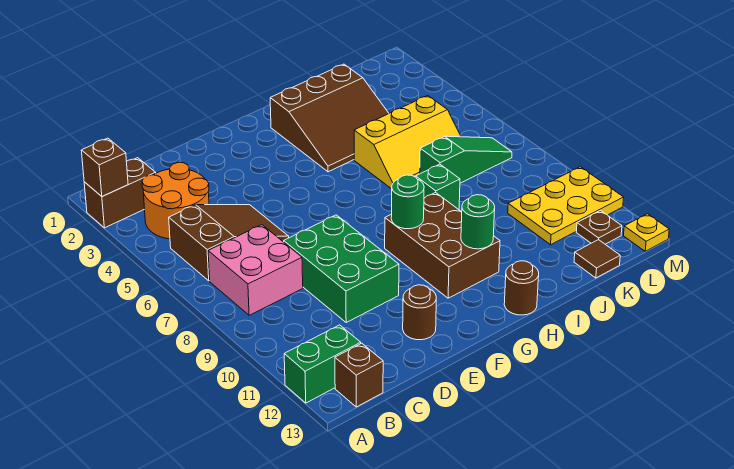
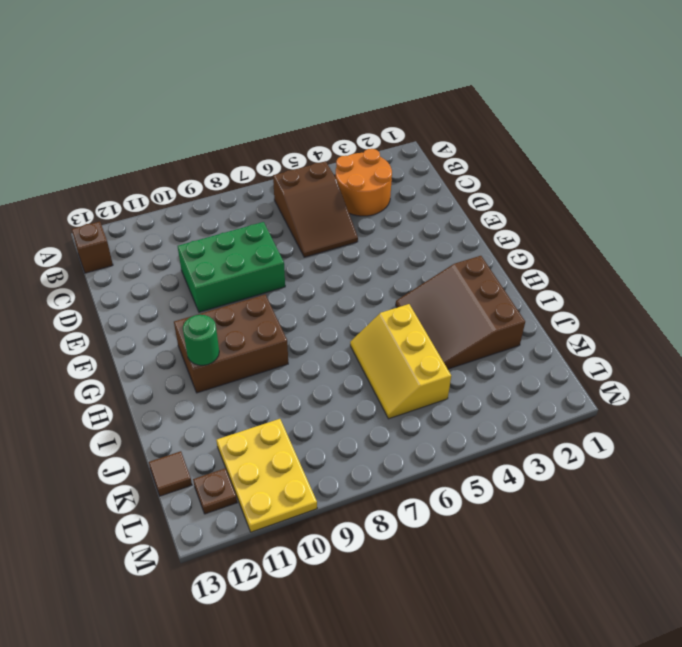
none -> brown brick A2:B2 level 1
none -> green brick A12:B12 level 1
none -> pink brick B7:C8 level 1

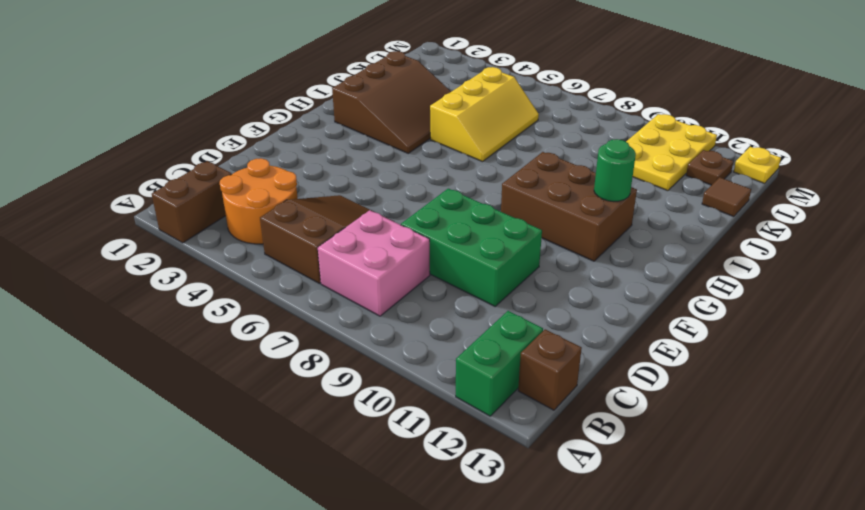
none -> brown round brick E12 level 1
none -> brown round brick H13 level 1
none -> green brick I8 level 1

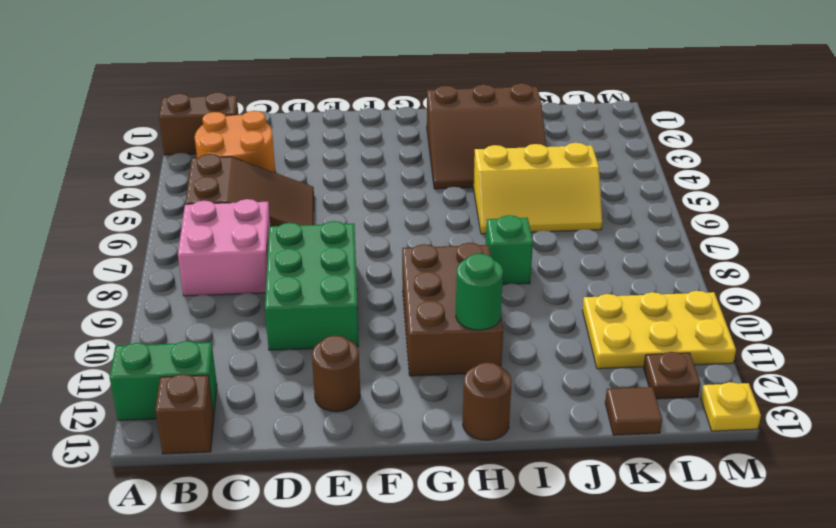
none -> green slope J7:L7 level 1 top J
none -> brown brick A2 level 2
none -> green round brick G9 level 2

